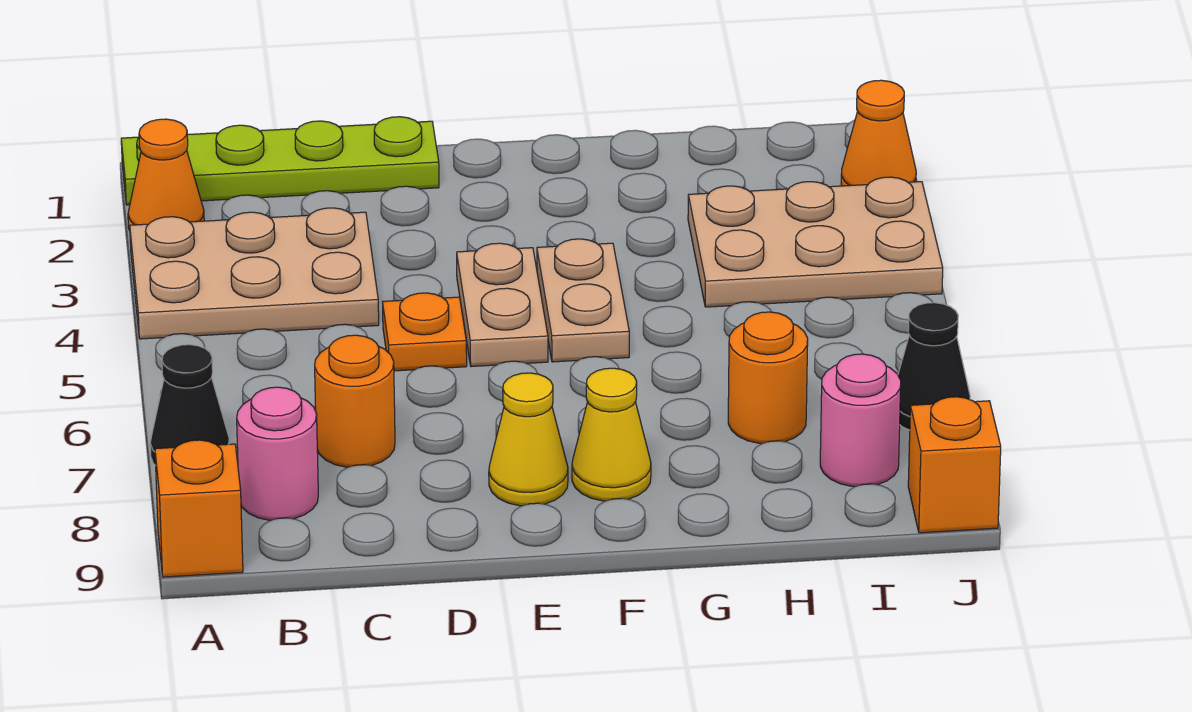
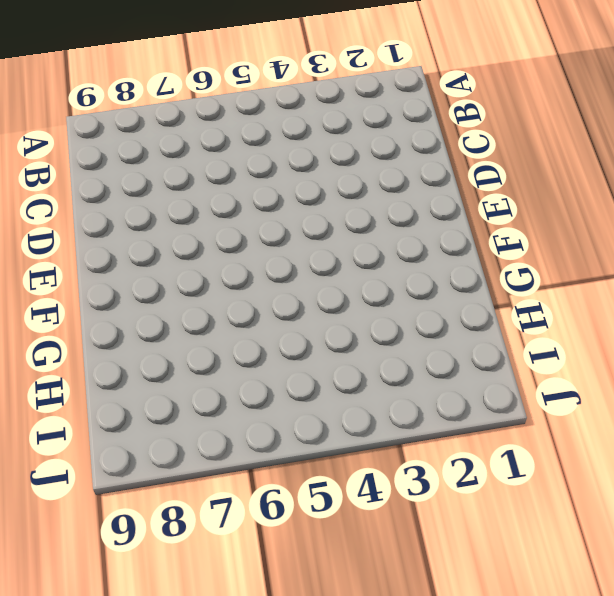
none -> lime plate A1:D1 level 1
none -> orange cone A2 level 1
none -> tan plate A3:C4 level 1

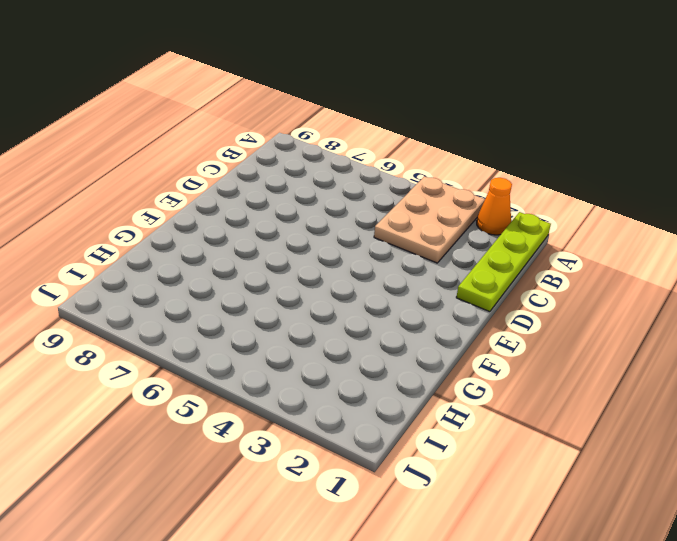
none -> black cone A7 level 1
none -> orange brick A9 level 1
none -> pink round brick B8 level 1

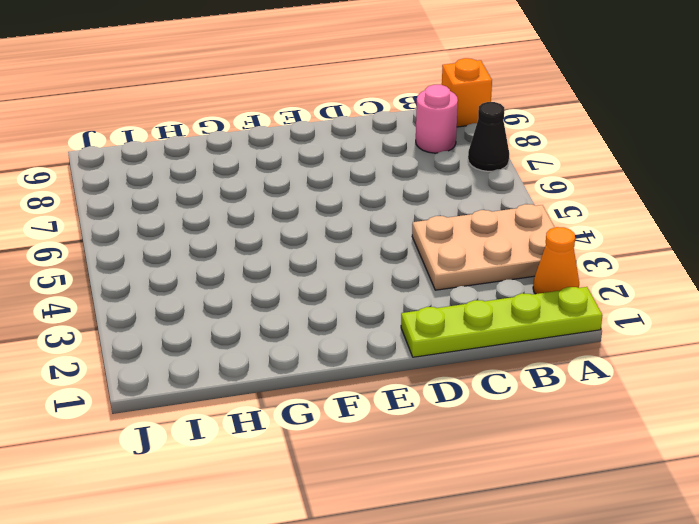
none -> orange round brick C7 level 1
none -> orange plate D5 level 1
none -> tan plate E4:E5 level 1

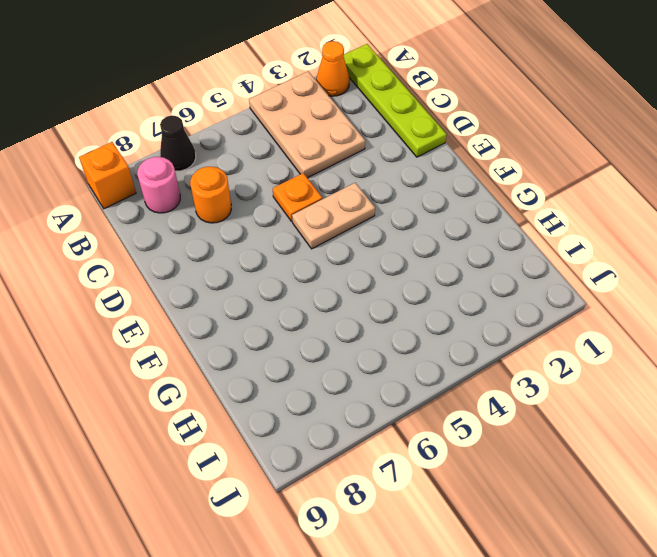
none -> yellow cone E8 level 1
none -> tan plate F4:F5 level 1
none -> yellow cone F8 level 1

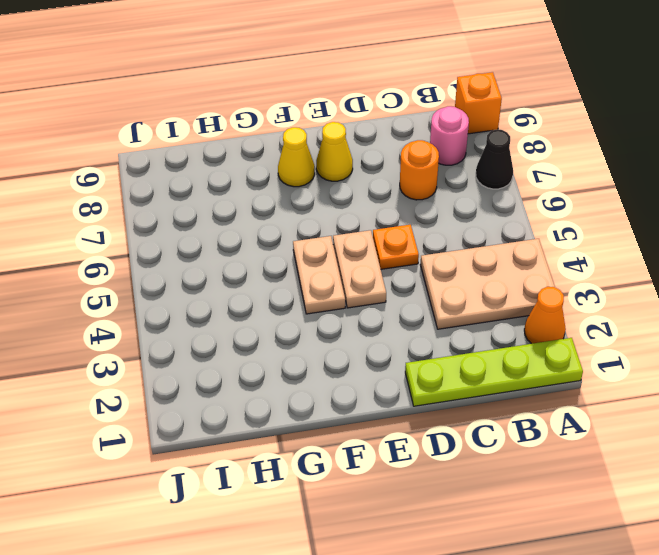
none -> tan plate H3:J4 level 1
none -> orange round brick H7 level 1
none -> pink round brick I8 level 1

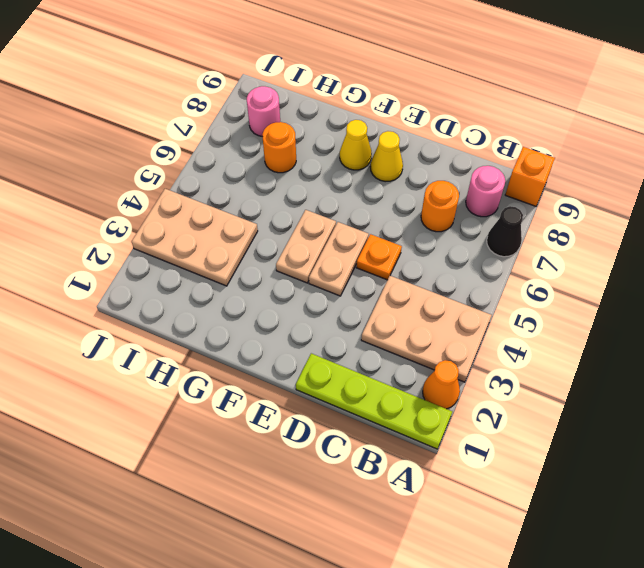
none -> orange cone J2 level 1
none -> black cone J7 level 1
none -> orange brick J9 level 1

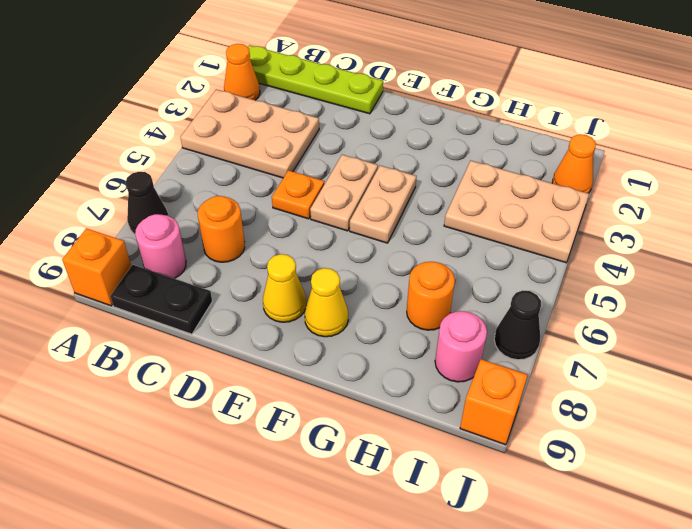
black plate B9:C9 level 1 -> none

